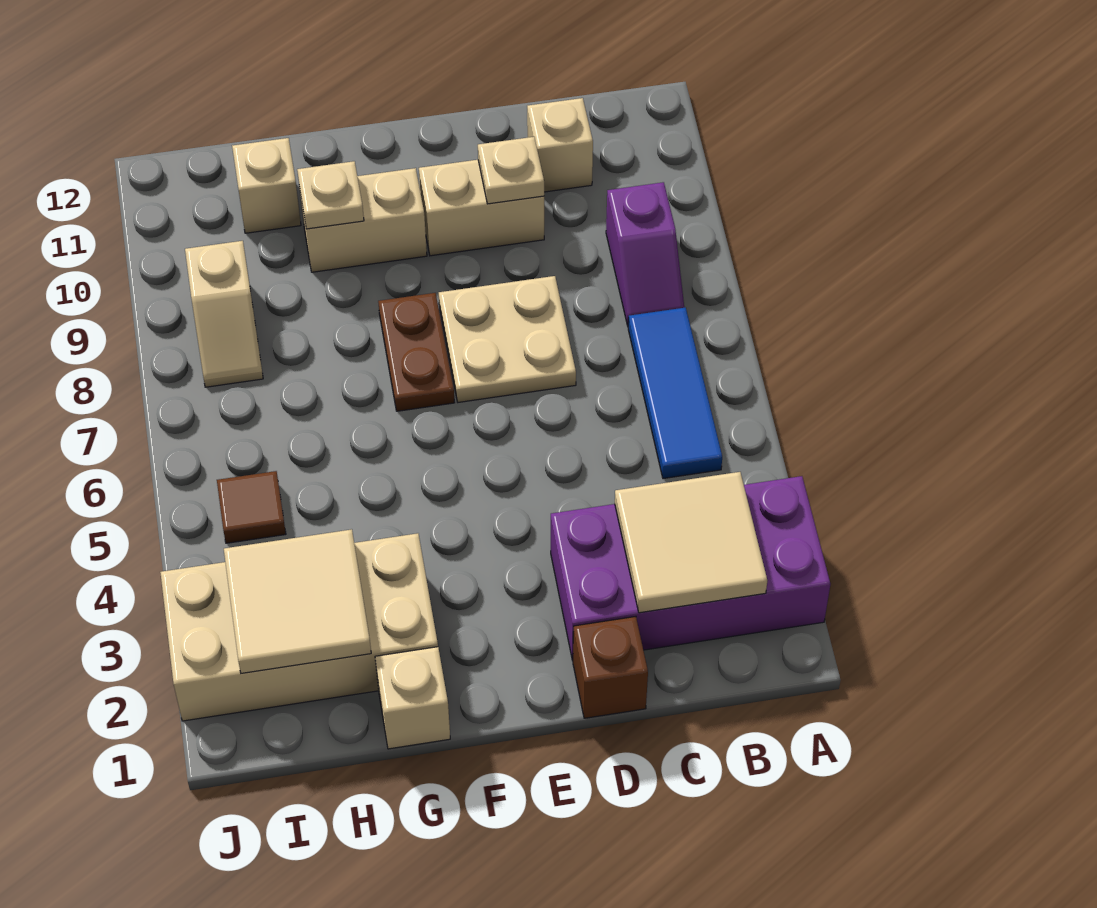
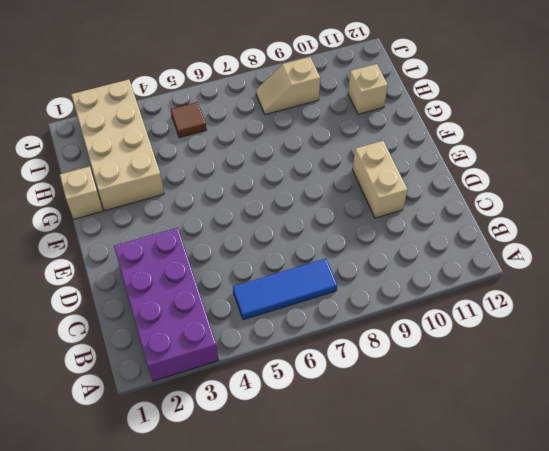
none -> purple slope B8:B9 level 1 top 9
none -> tan brick C11 level 1
none -> brown brick D1 level 1

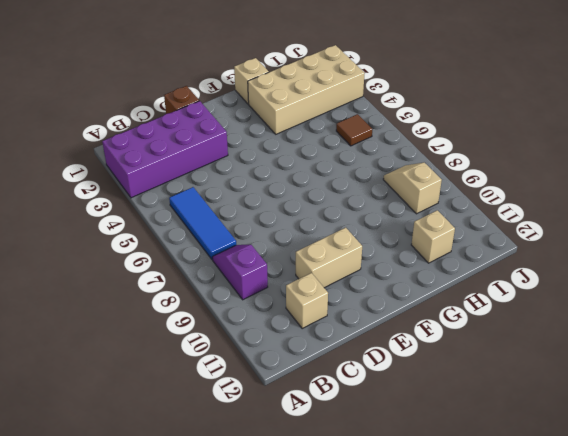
none -> tan plate D7:E8 level 1
none -> brown plate F7:F8 level 1
none -> tan brick F10:G10 level 1

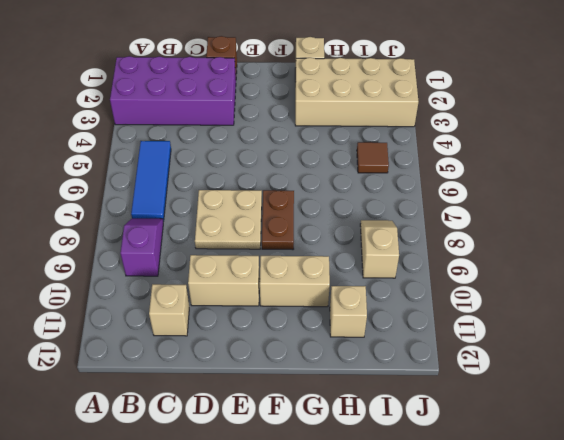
none -> tan tile B2:C3 level 2
none -> tan plate D10 level 2
none -> tan plate G10 level 2

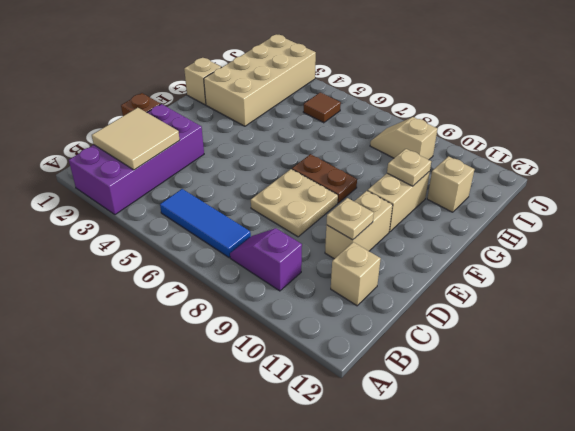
none -> tan tile H2:I3 level 2

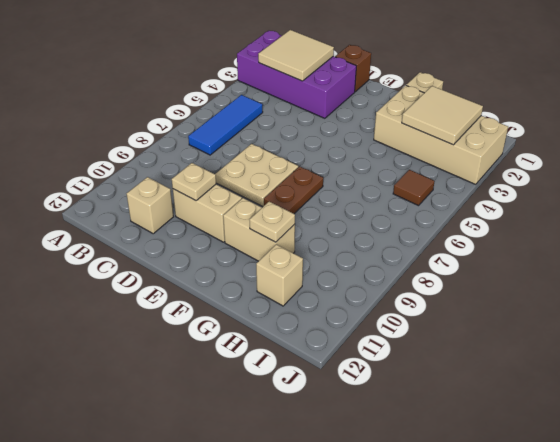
none -> purple slope B8:B9 level 1 top 9
none -> tan slope I8:I9 level 1 top 9

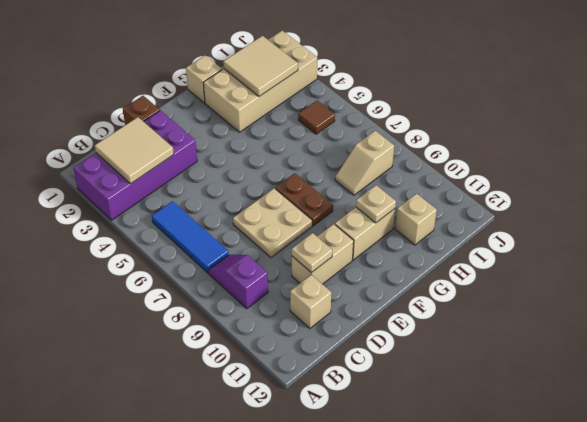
tan slope H8:I8 level 1 top I -> tan slope I8:I9 level 1 top 9

